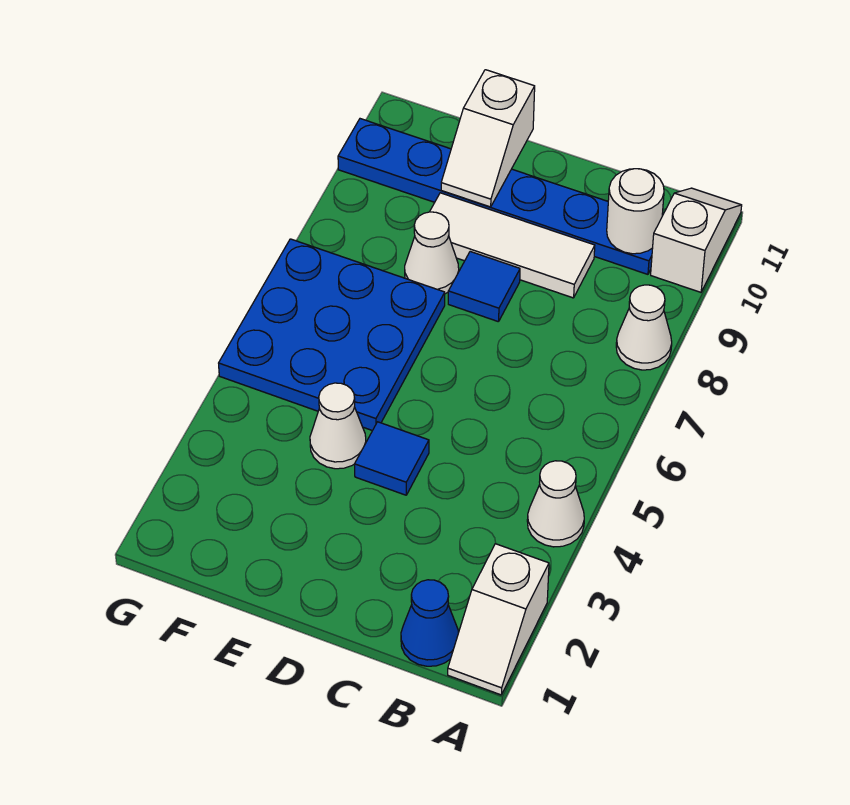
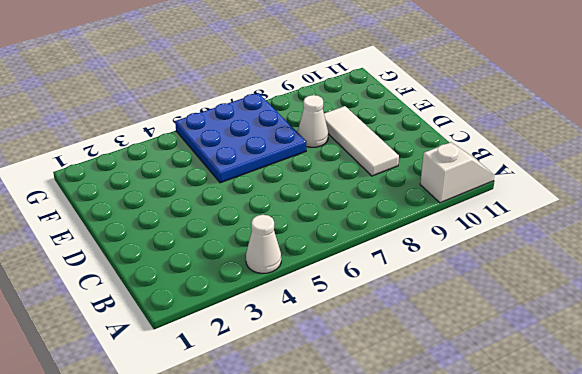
none -> white slope A1:A2 level 1 top 2
none -> white cone A8 level 1
none -> blue cone B1 level 1

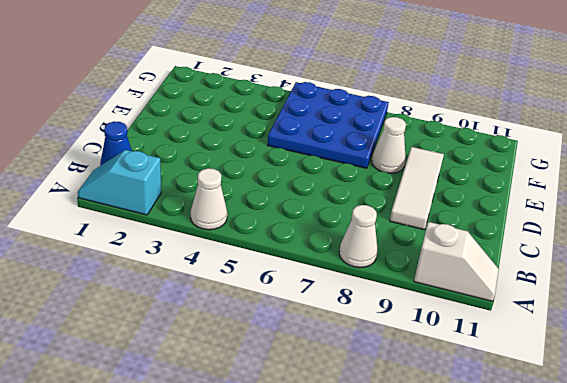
cyan slope A1:A2 level 1 top 2 -> white slope A1:A2 level 1 top 2
none -> blue plate B10:G10 level 1
none -> blue tile D4 level 1
none -> blue tile D8 level 1

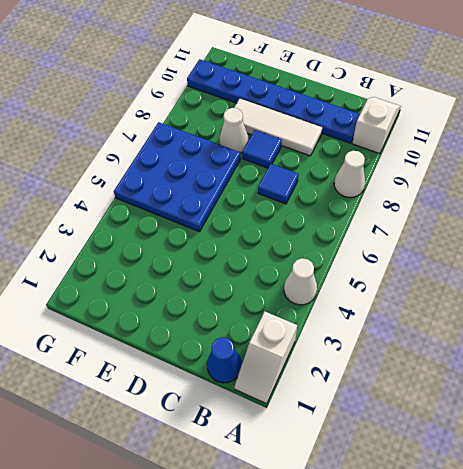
blue tile C7 level 1 -> blue tile D4 level 1
none -> white cone E4 level 1
none -> white round brick B10 level 2
none -> white slope E10:E11 level 2 top 11

